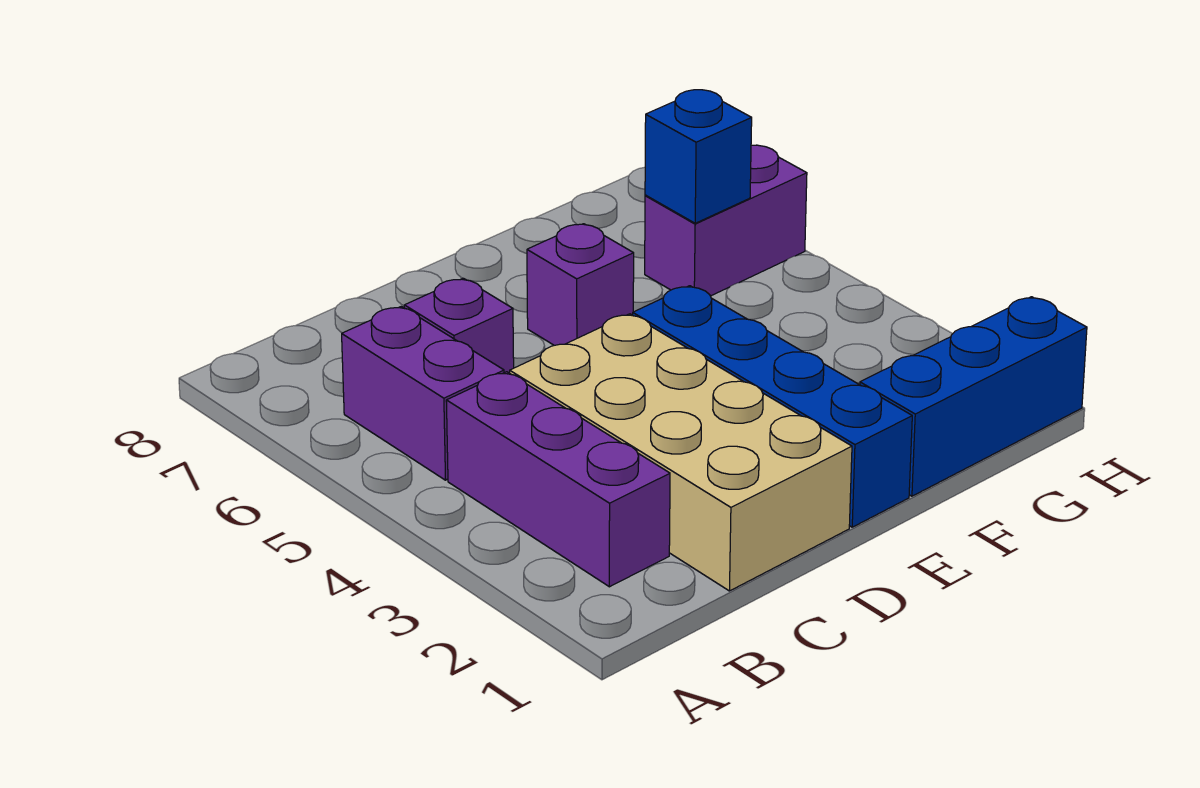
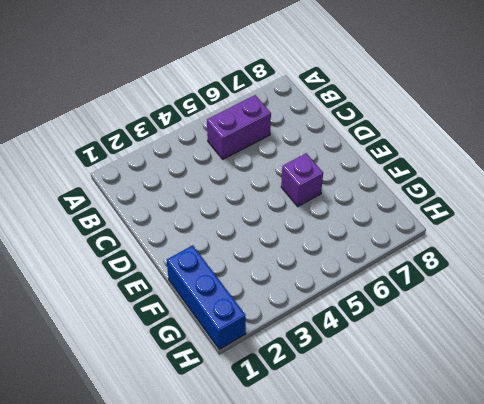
none -> purple brick B2:B4 level 1
none -> tan brick C1:D4 level 1

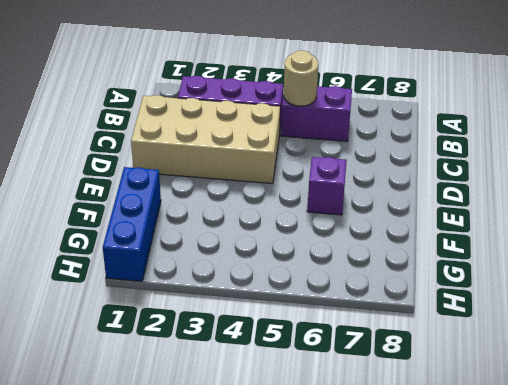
tan round brick B5 level 2 -> none
none -> purple brick C6 level 1
none -> blue brick E1:E4 level 1

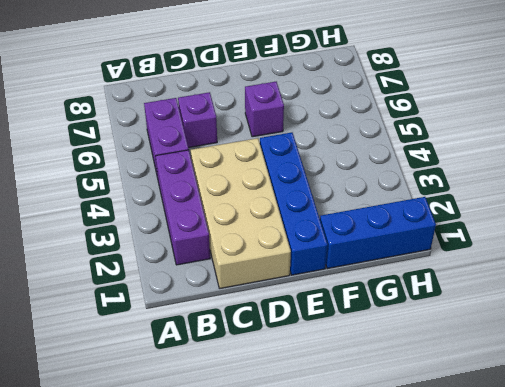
none -> purple brick G6:H6 level 1
none -> blue brick G6 level 2

